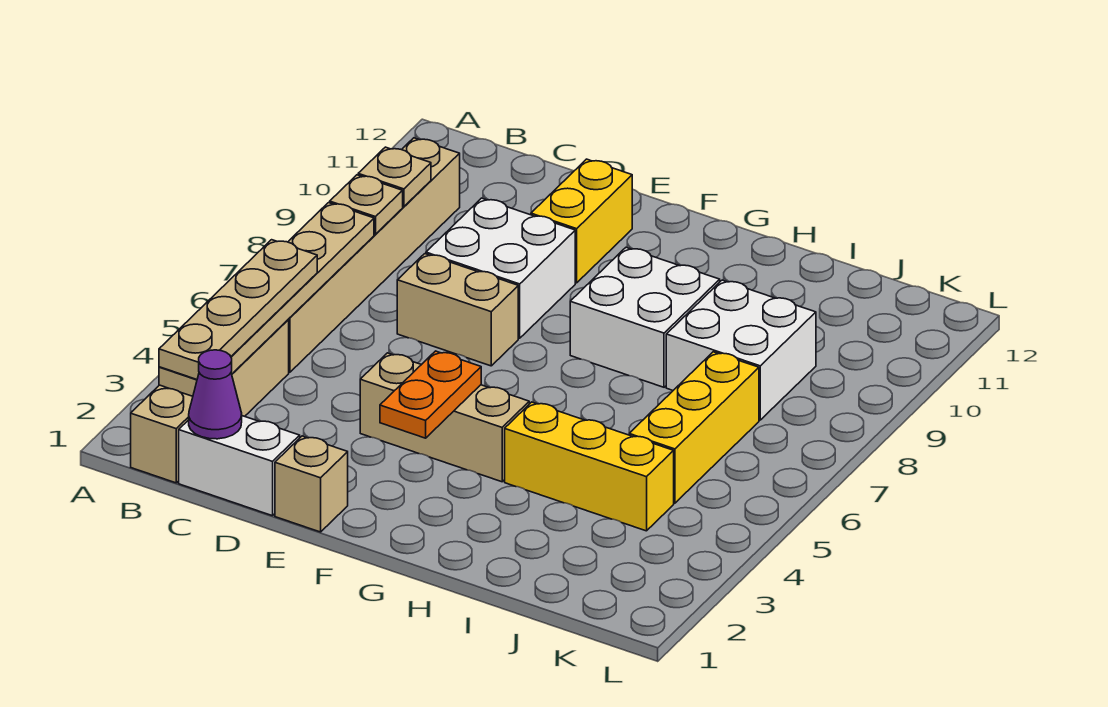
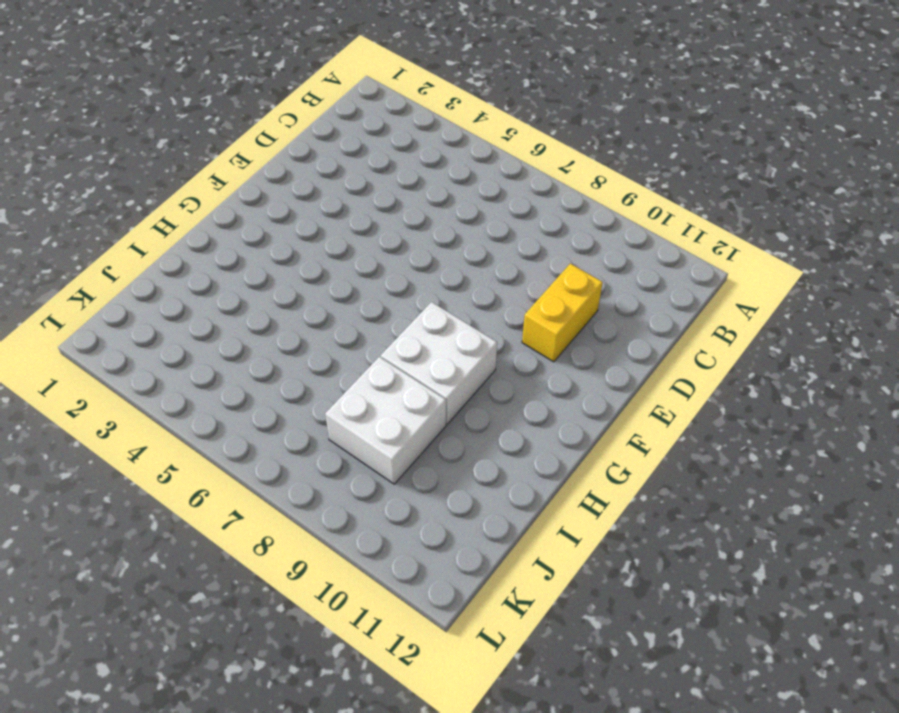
yellow brick D10:E10 level 1 -> yellow brick E10:E11 level 1
none -> tan brick B1:B4 level 1
none -> tan brick B5:B10 level 1
none -> white brick C1:D1 level 1

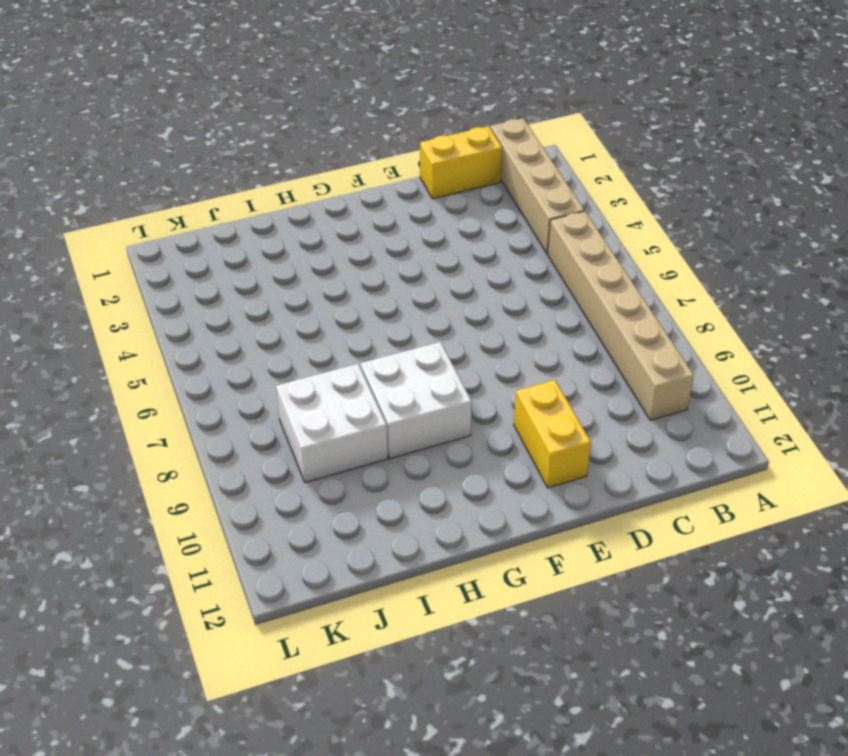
yellow brick C1:D1 level 1 -> white brick C1:D1 level 1
none -> tan brick D7:E7 level 1
none -> white brick D8:E9 level 1
none -> tan brick E1 level 1

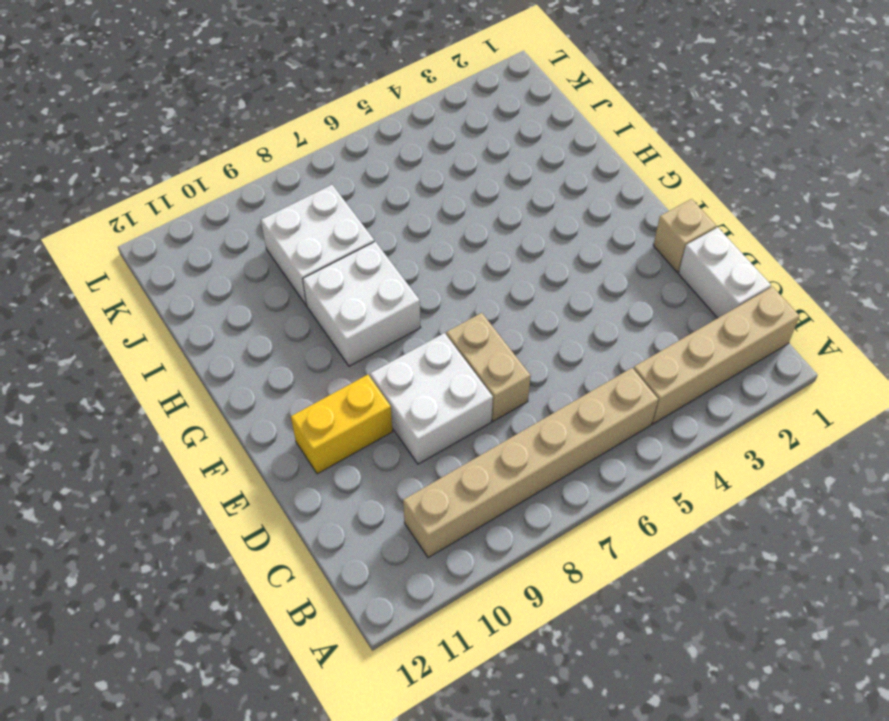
none -> tan brick E4:G4 level 1
none -> yellow brick H4:J4 level 1
none -> yellow brick J5:J7 level 1

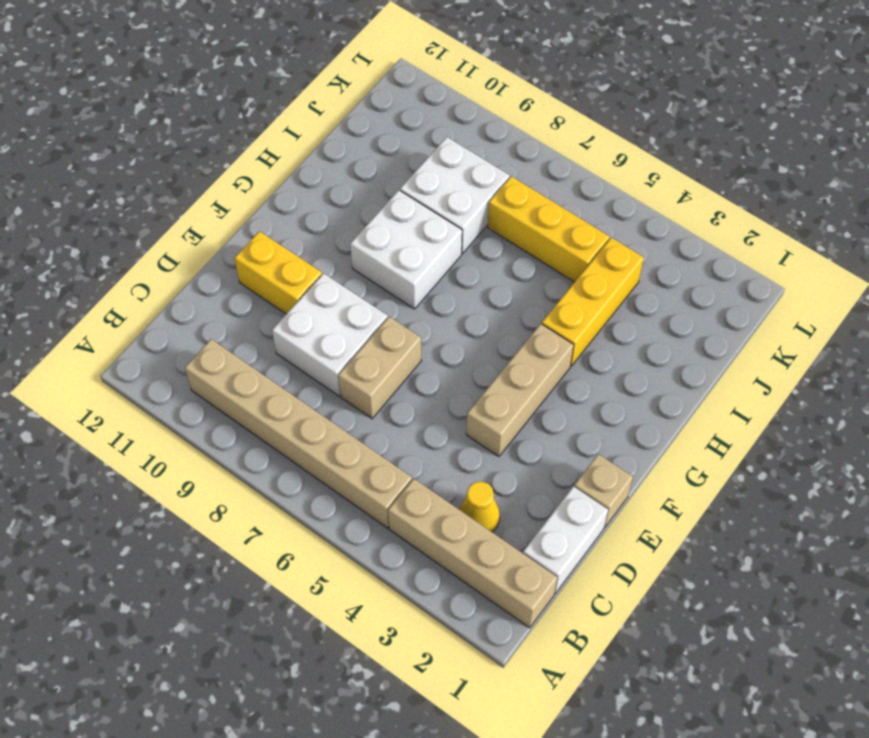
yellow cone C3 level 1 -> none
none -> tan plate B2:B7 level 2
none -> tan plate B8 level 2
none -> tan plate B9 level 2

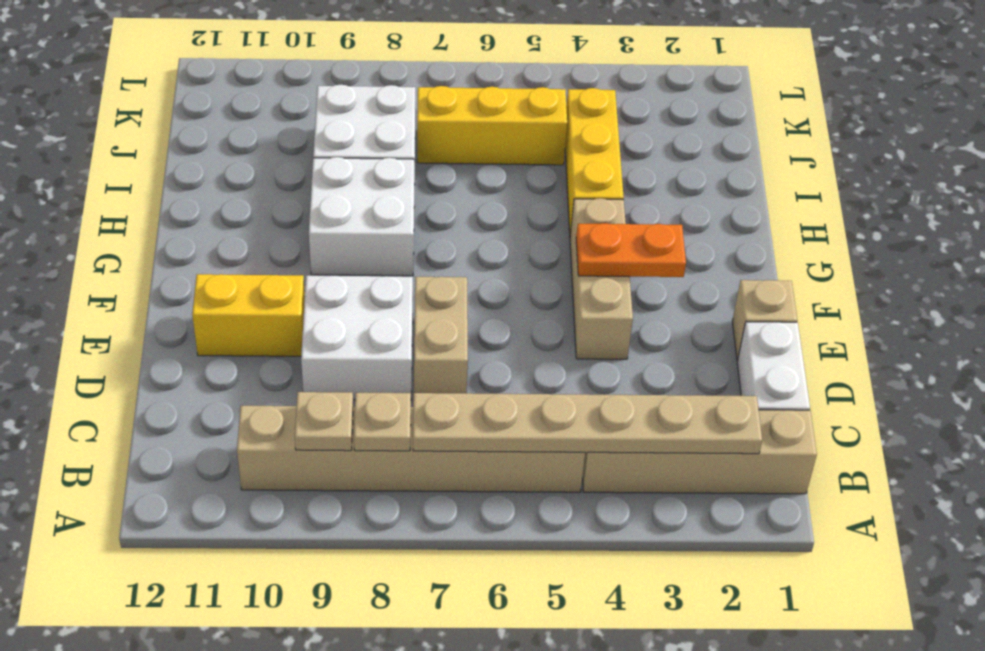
none -> purple cone C1 level 2
none -> tan plate B2:B5 level 3

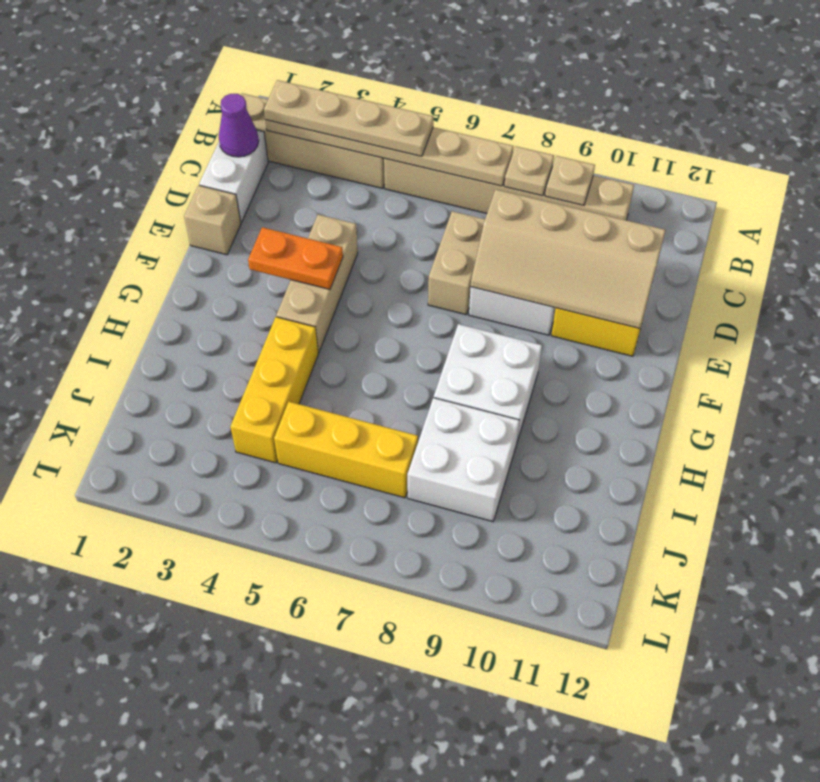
tan slope D8:E11 level 2 top D -> none

